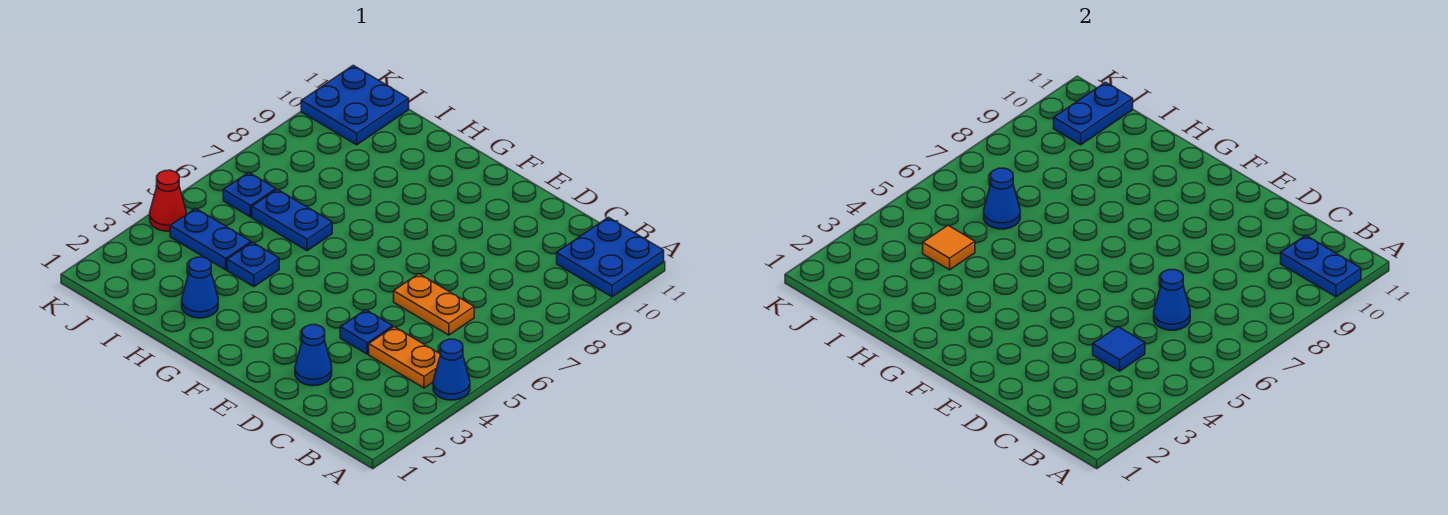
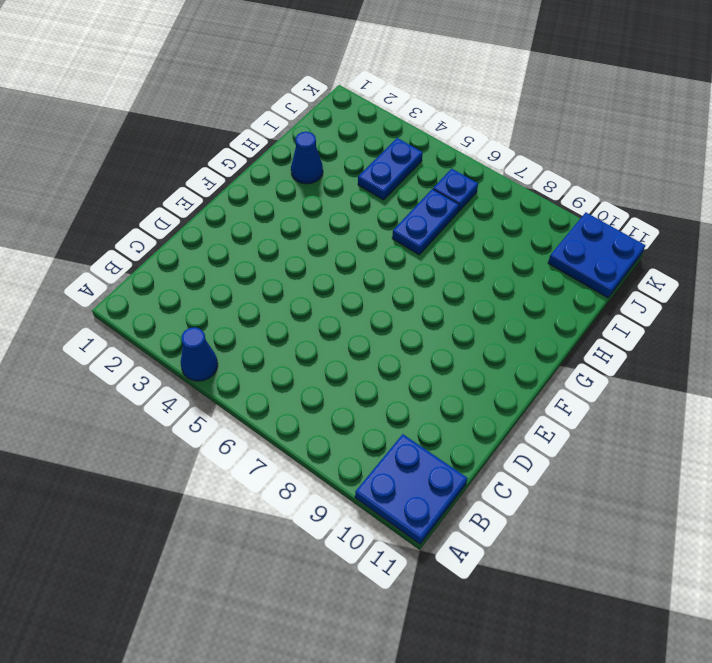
none -> orange plate B4:C4 level 1
none -> orange plate C6:D6 level 1
none -> blue cone D2 level 1

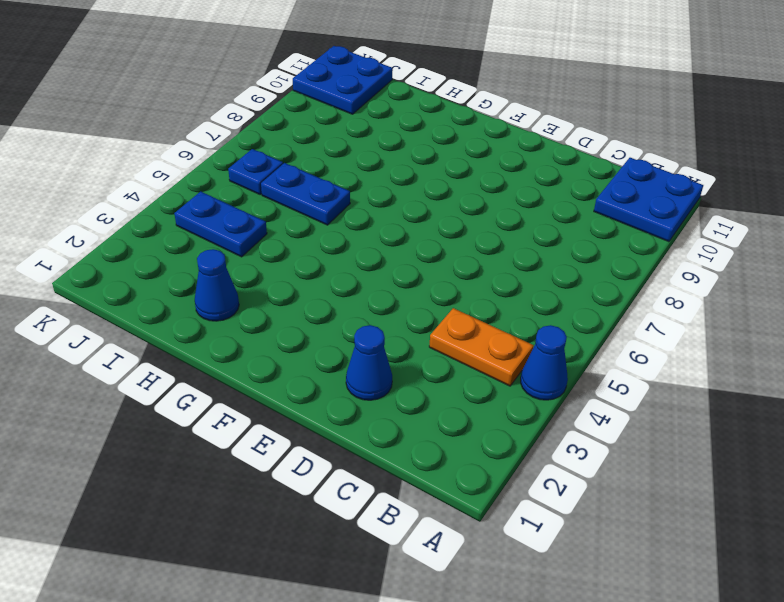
none -> orange plate C6:D6 level 1
none -> blue plate D4 level 1
none -> blue plate H4 level 1

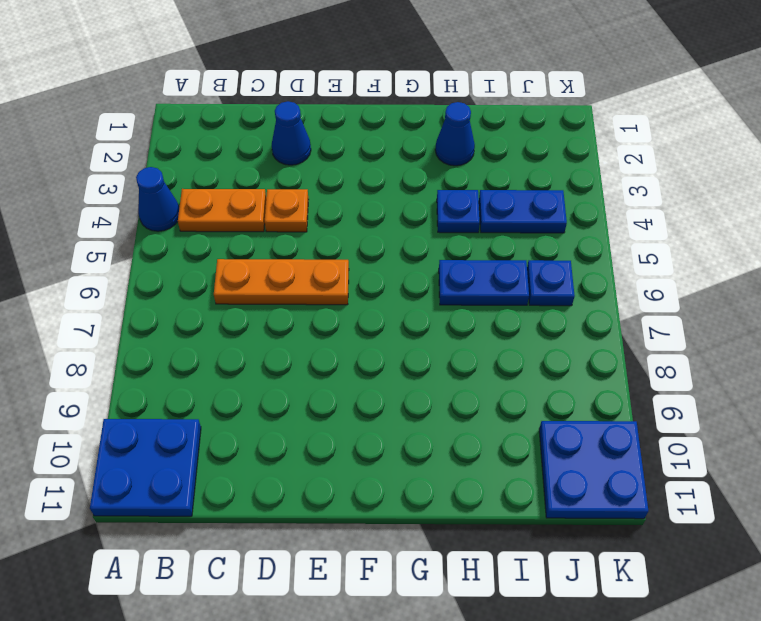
orange plate C6:E6 level 1 -> orange plate C6:D6 level 1
orange plate D4 level 1 -> blue plate D4 level 1
none -> red cone K4 level 1
none -> blue plate A10:B10 level 2
none -> blue tile C4 level 2

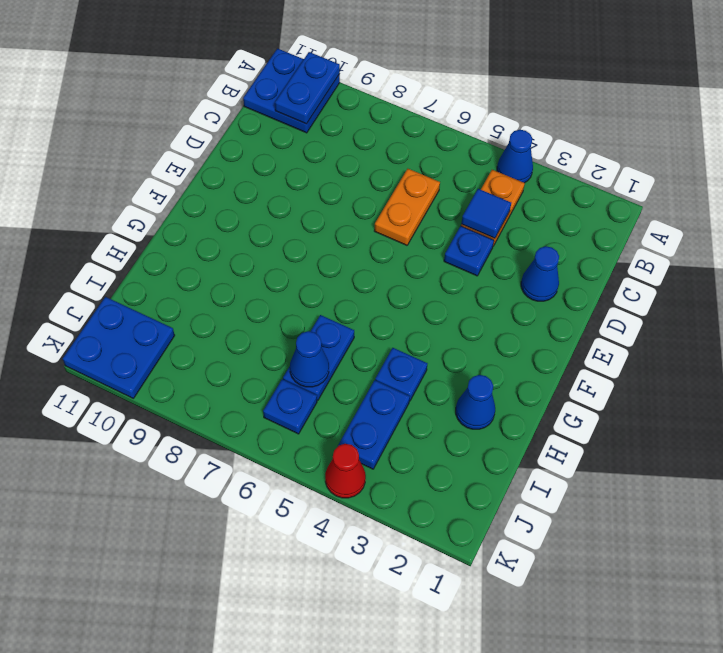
none -> blue cone C6 level 2
none -> orange tile I4 level 2
none -> blue plate J10:J11 level 2

